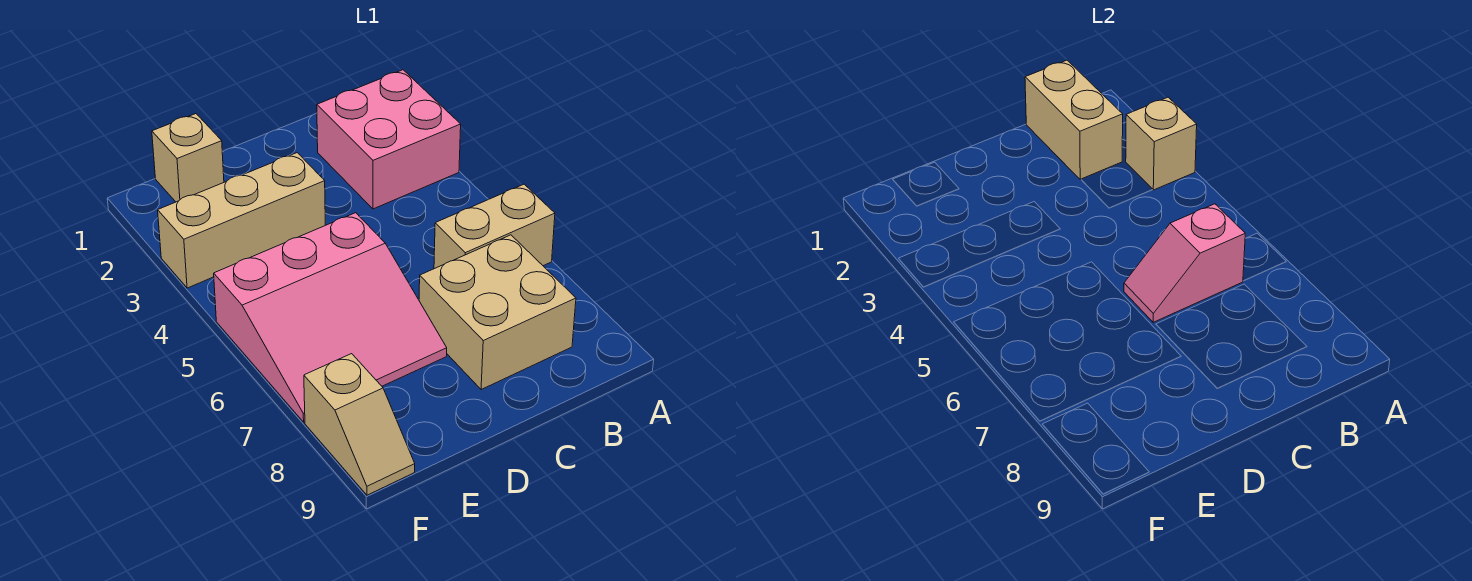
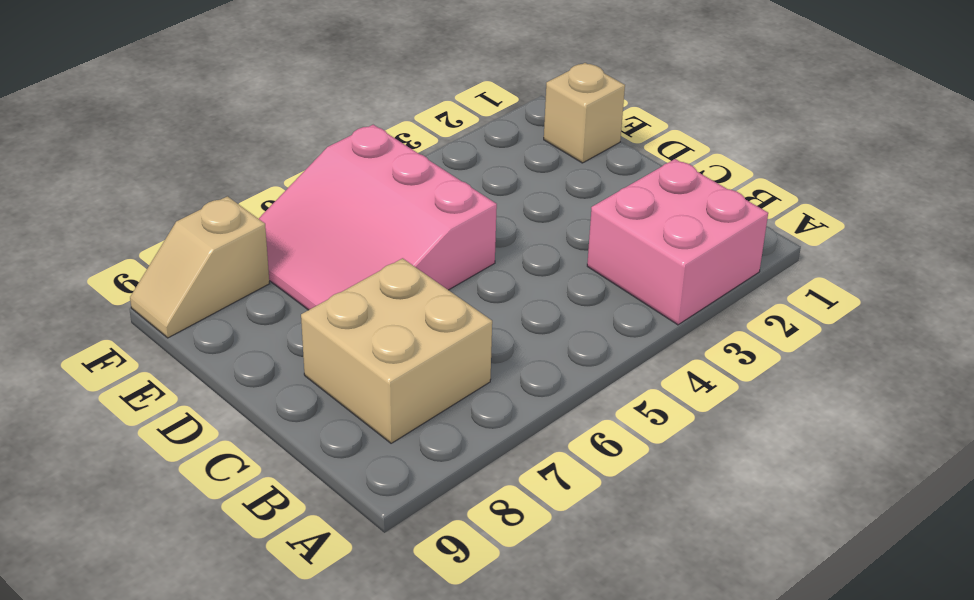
none -> tan brick A6:B6 level 1
none -> tan brick D3:F3 level 1

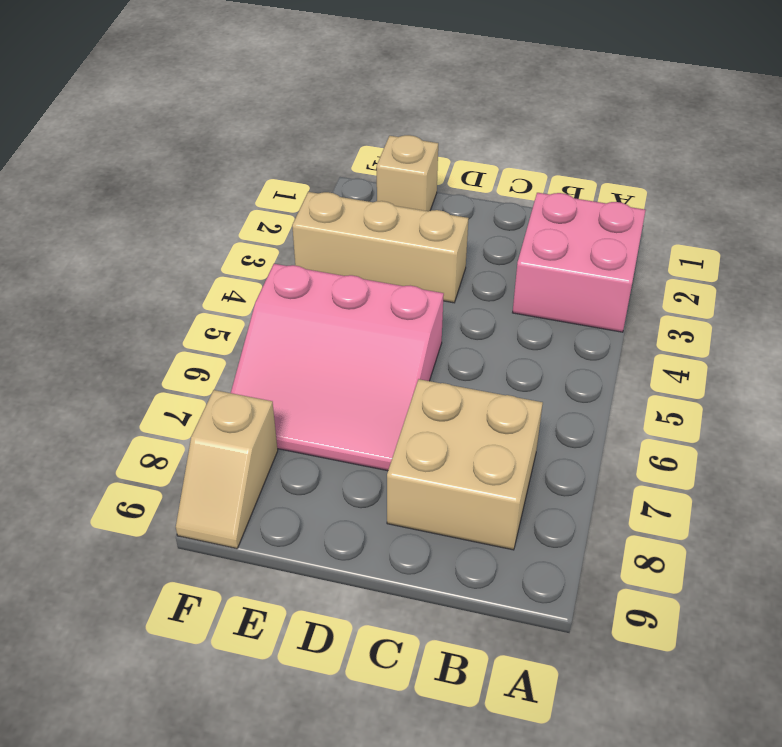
none -> tan brick A6:B6 level 1
none -> tan brick A3 level 2

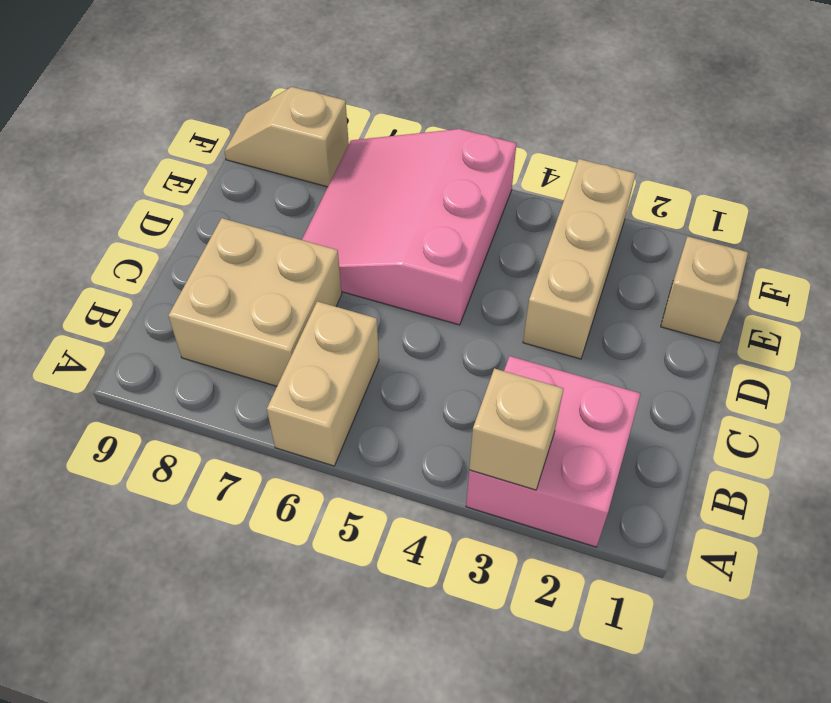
none -> tan brick B1:B2 level 2
none -> pink slope B6:C6 level 2 top B

